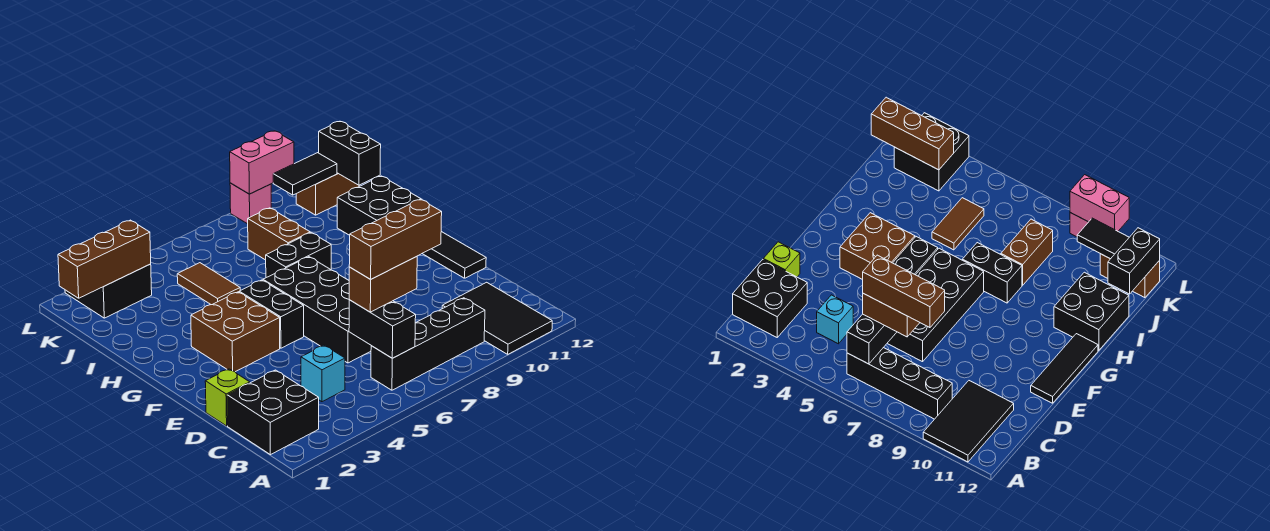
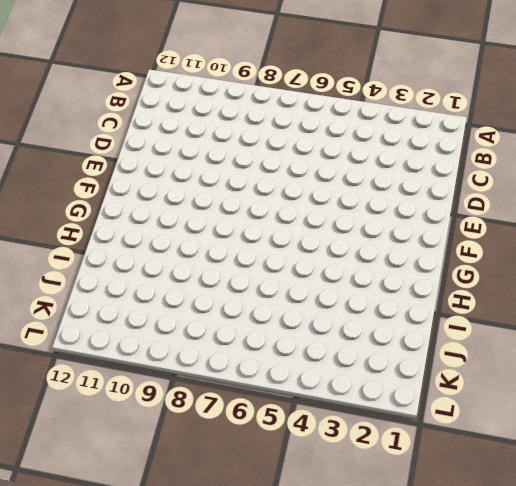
none -> black tile A10:C11 level 1
none -> black brick B1:C2 level 1
none -> black brick B6:B9 level 1

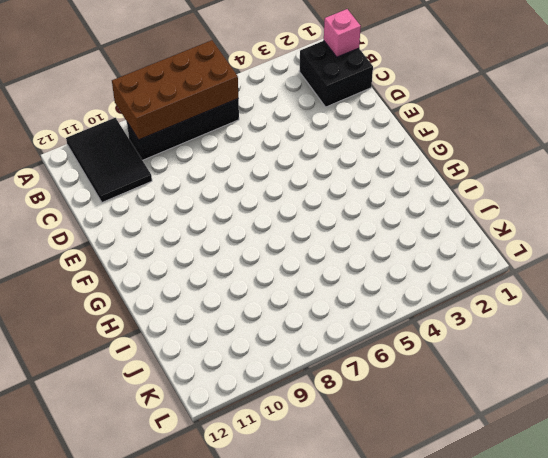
brown brick A6:B9 level 2 -> black brick B6:C6 level 2
pink brick B1 level 2 -> pink brick L9 level 1
none -> cyan brick C4 level 1
none -> lime brick D1 level 1
none -> black brick D6:G7 level 1

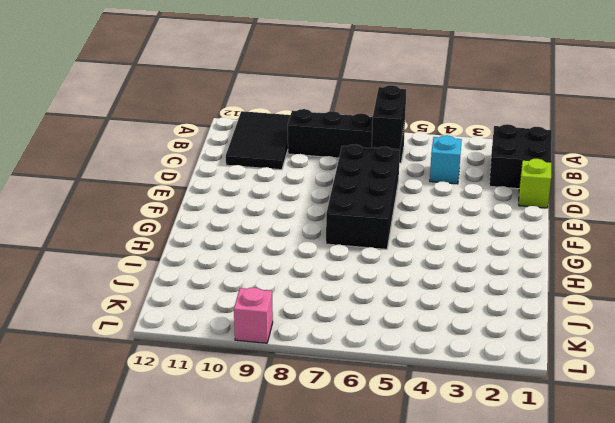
none -> black tile E12:G12 level 1
none -> brown brick F3:G4 level 1
none -> black brick F5:G5 level 1

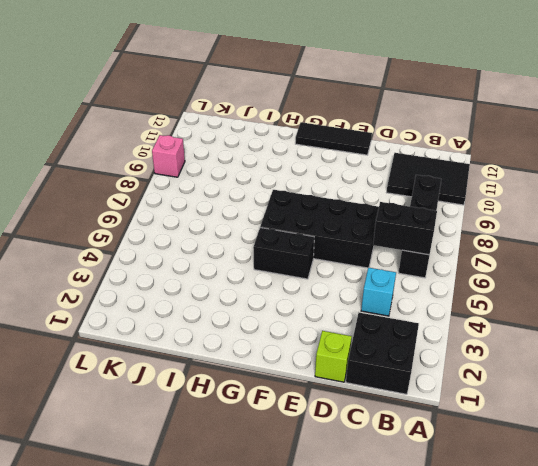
none -> brown brick F3:G4 level 1
none -> black brick H7:H8 level 1
none -> black brick H11:I12 level 1

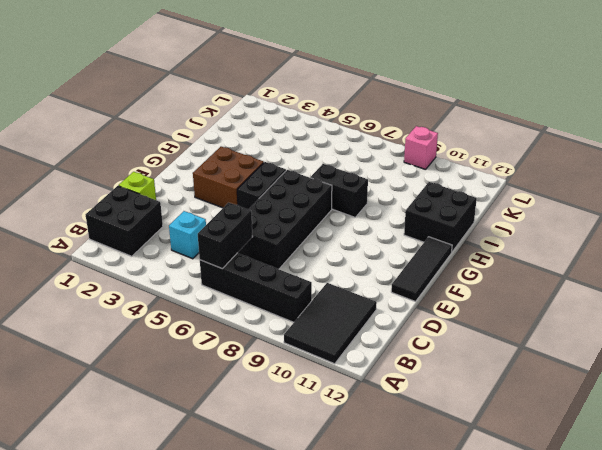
none -> brown tile I5:J5 level 1
none -> brown brick I8:J8 level 1
none -> black brick K2:L3 level 1

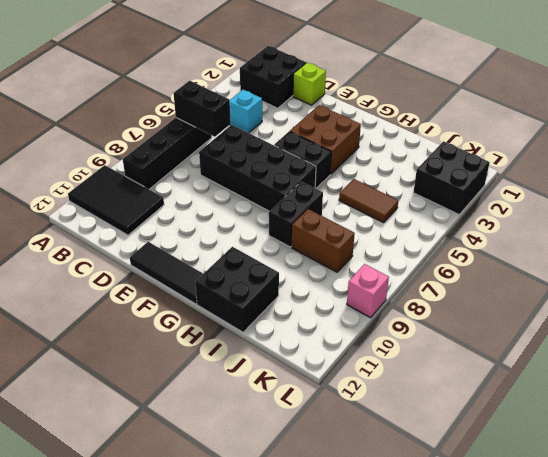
none -> brown brick K11:K12 level 1
none -> black brick J12:K12 level 2
none -> brown brick K1:K3 level 2

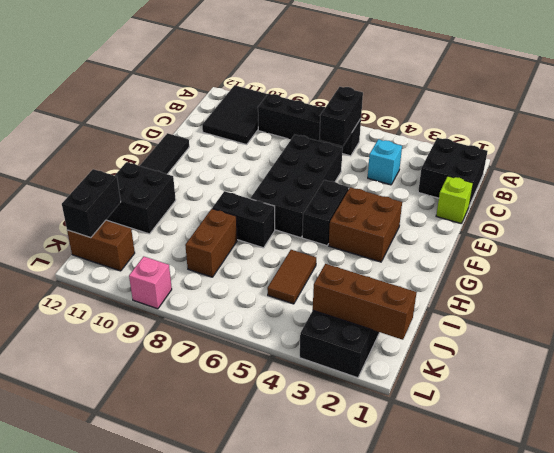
none -> black tile K10:K11 level 2
none -> pink brick L9:L10 level 2
none -> brown brick C6:C7 level 3

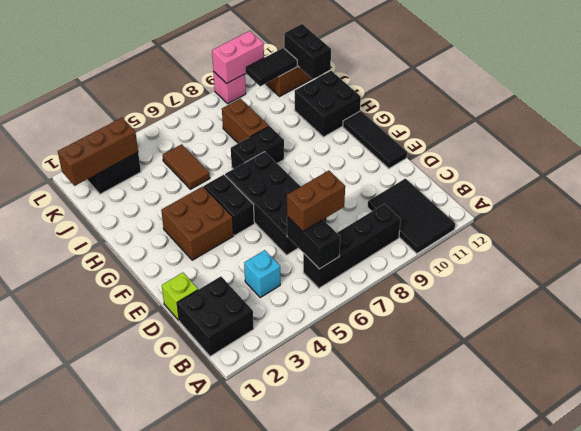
none -> brown brick C6:C8 level 4

